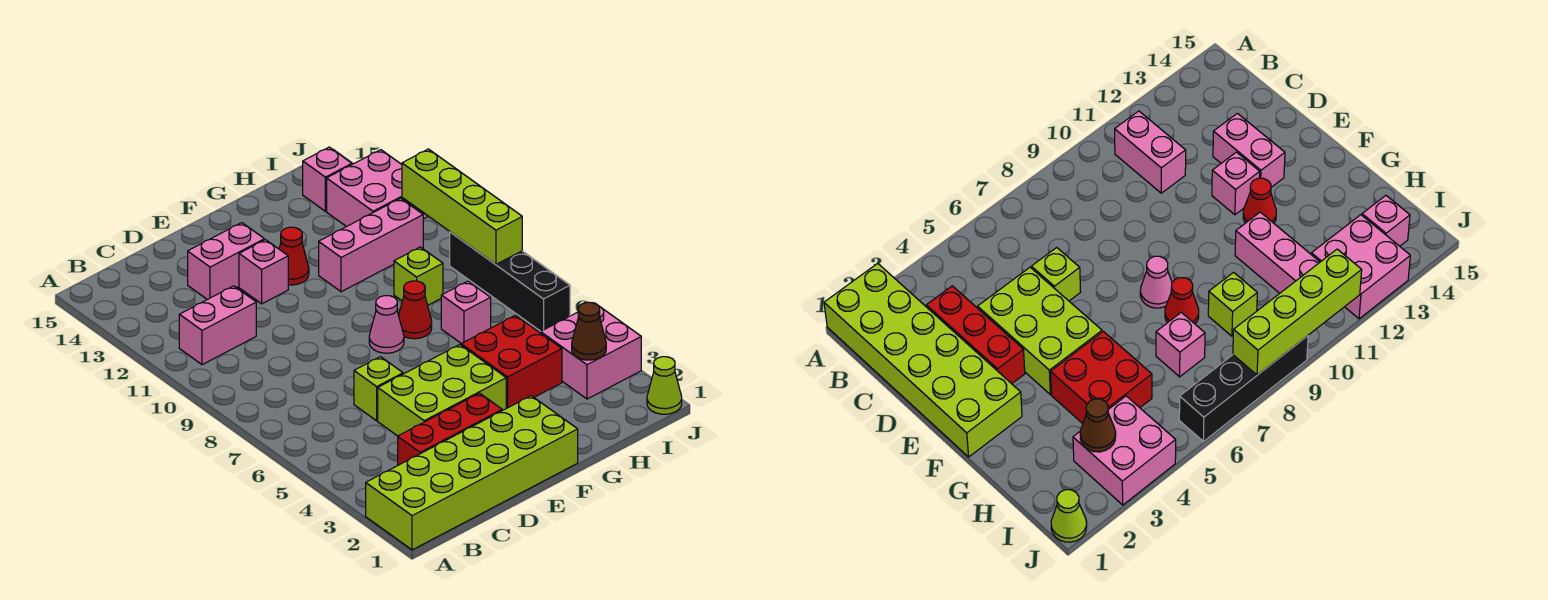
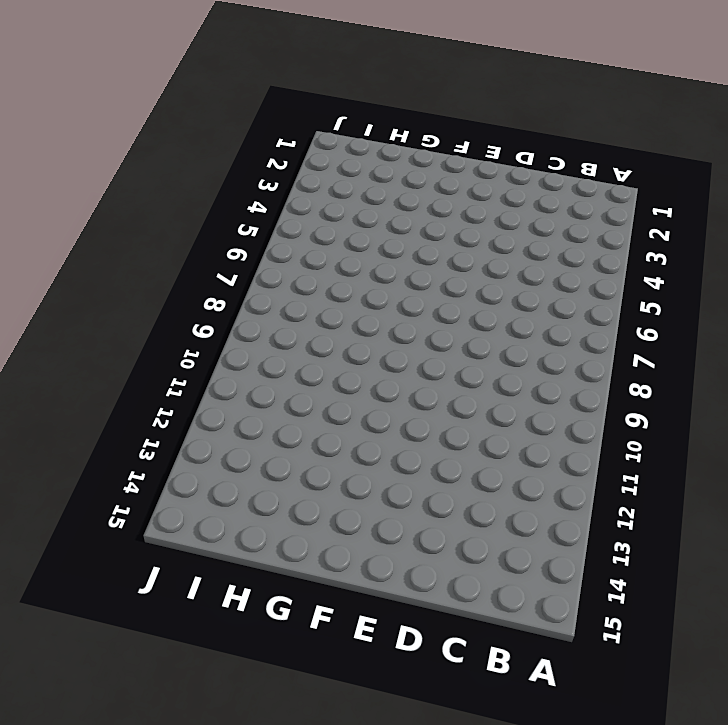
none -> lime brick A1:F2 level 1
none -> pink brick B11:C11 level 1
none -> red brick C3:E3 level 1

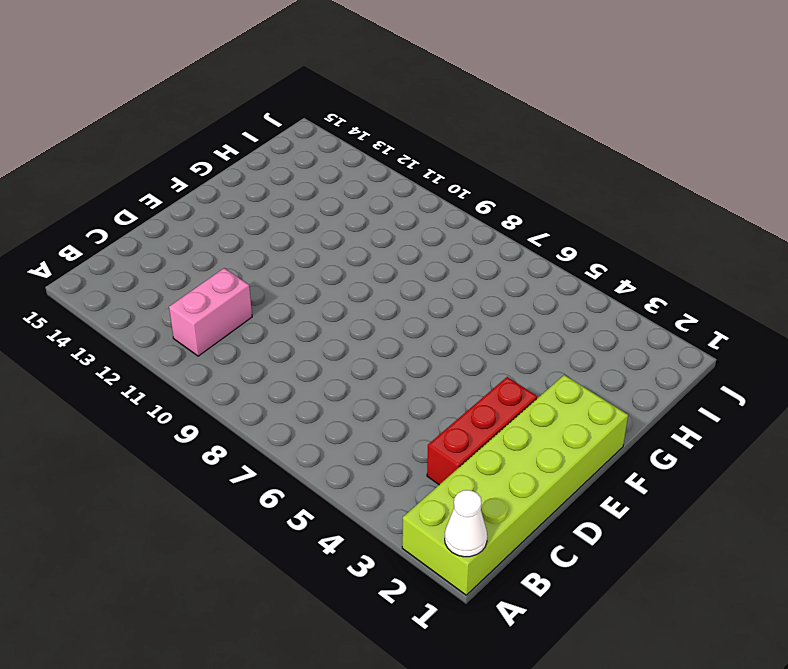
white cone A1 level 2 -> none
none -> lime brick D4:F5 level 1
none -> lime brick D6 level 1
none -> pink brick D13:E13 level 1

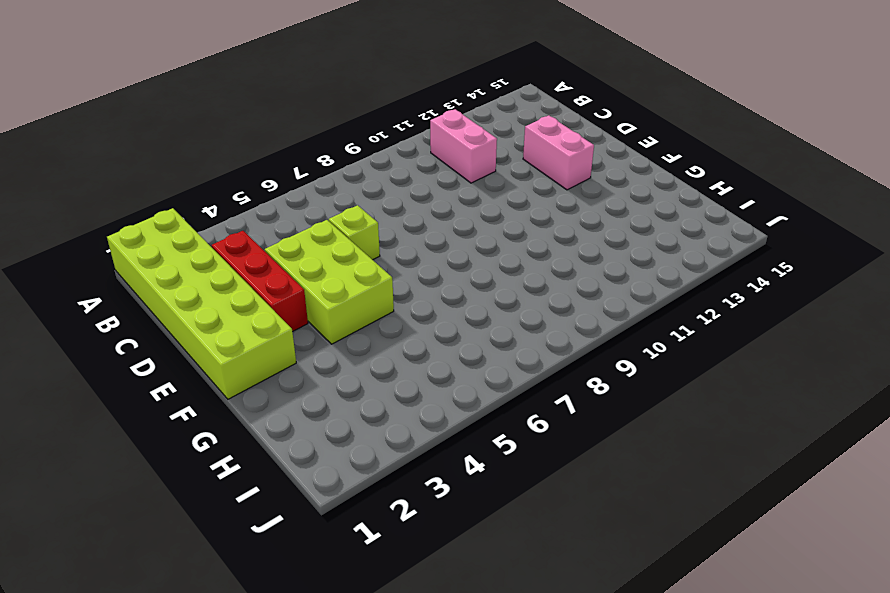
none -> pink brick E12 level 1
none -> pink cone F8 level 1
none -> red cone F12 level 1

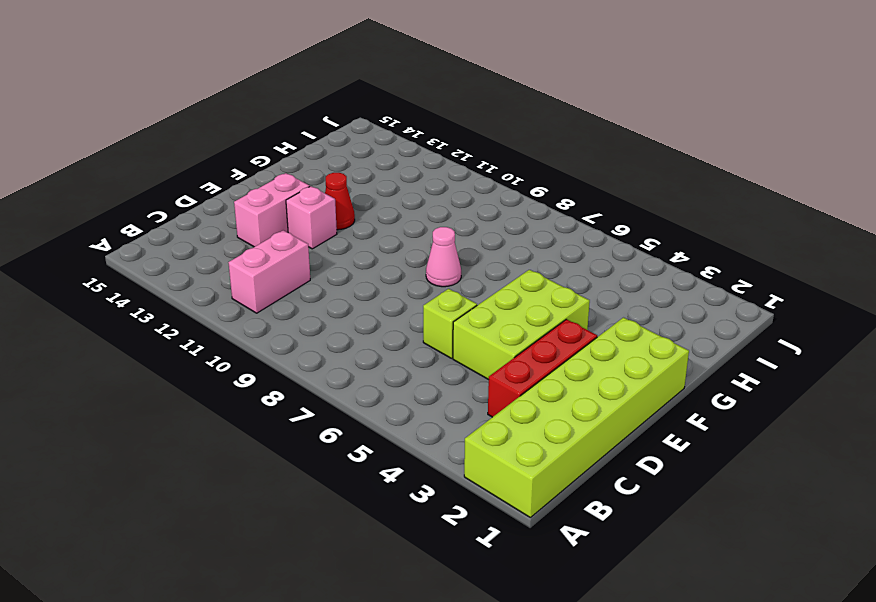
none -> red brick G4:H5 level 1
none -> red cone G8 level 1
none -> pink brick G11:I11 level 1

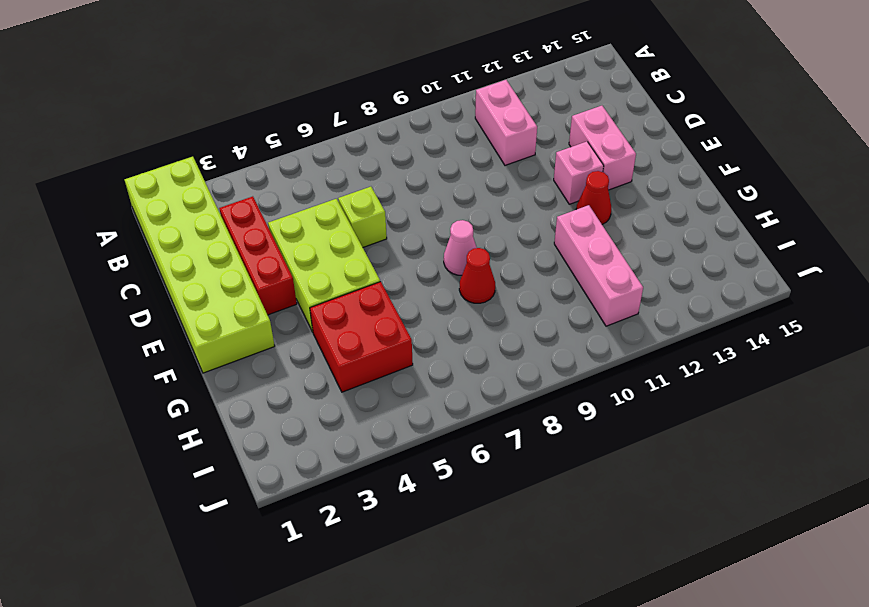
none -> pink brick H7 level 1
none -> lime brick H9 level 1
none -> pink brick I3:J4 level 1

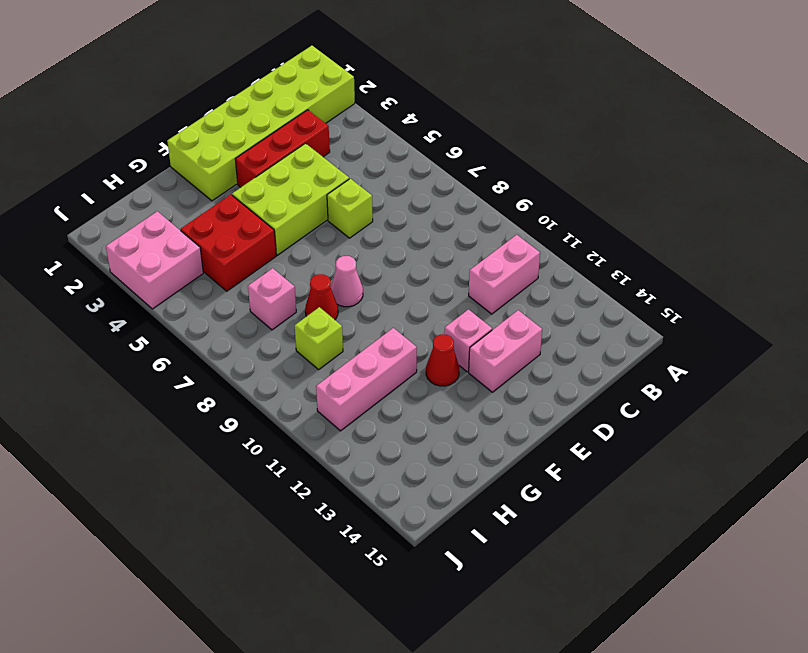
none -> pink brick I12:J13 level 1
none -> pink brick I14 level 1
none -> lime cone J1 level 1

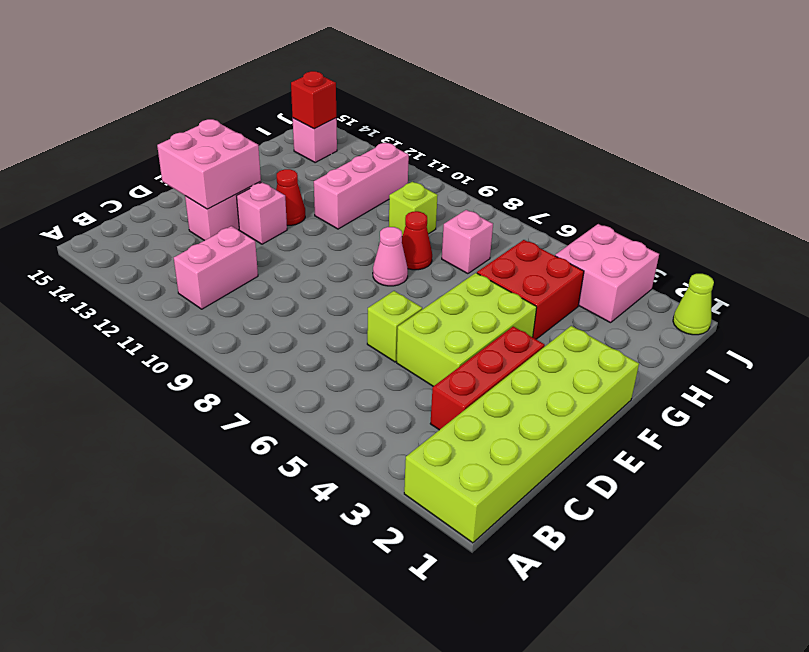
pink brick D13:E14 level 2 -> pink brick I12:J13 level 1
red brick I14 level 2 -> none
none -> black brick J6:J9 level 1
none -> brown cone I3 level 2
none -> lime brick J8:J11 level 2

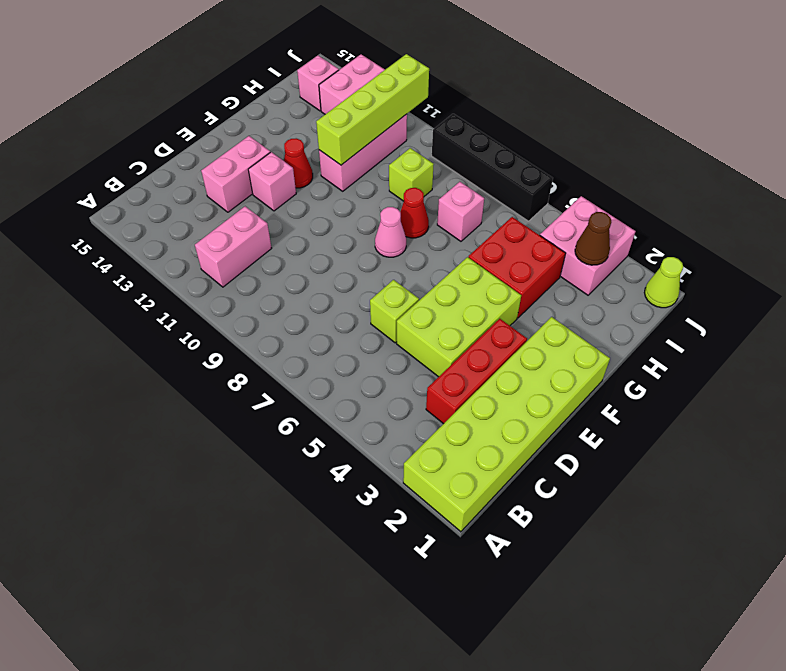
lime brick G11:J11 level 2 -> lime brick J8:J11 level 2

